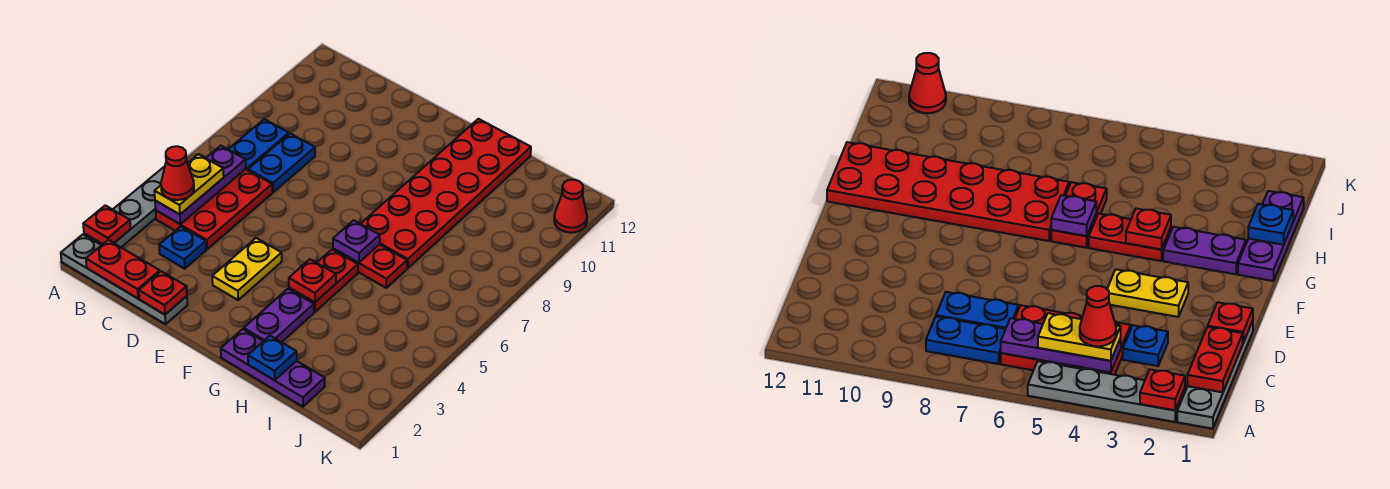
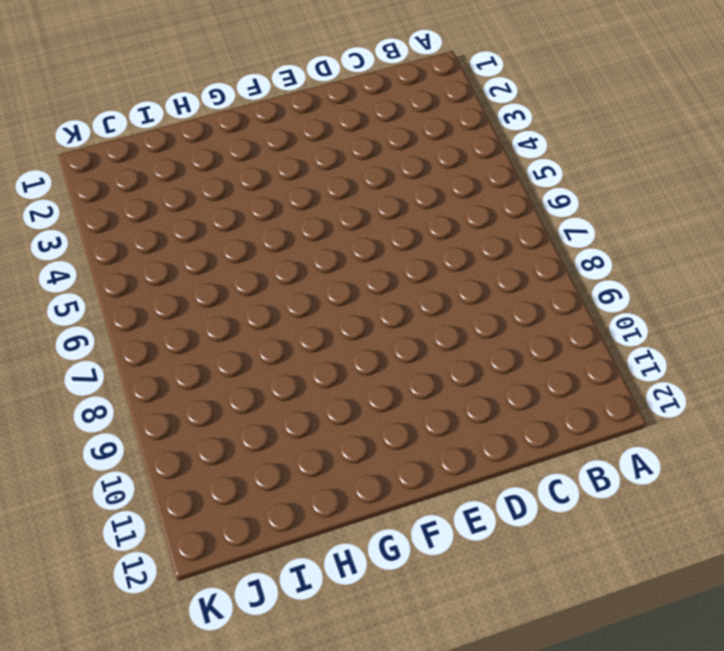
none -> grey plate A1:D1 level 1
none -> grey plate A2:A5 level 1
none -> red plate B4:C6 level 1

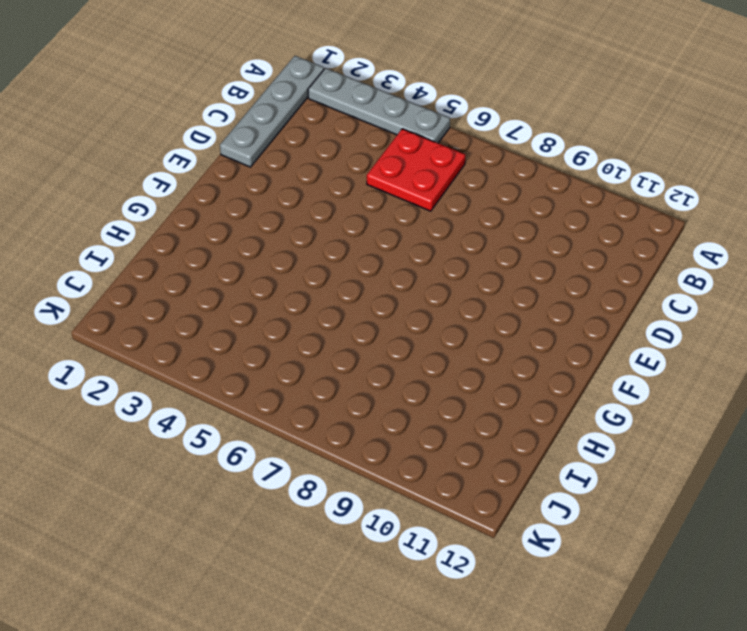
red plate B5:C6 level 1 -> red plate B4:C6 level 1
none -> blue plate B7:B8 level 1
none -> blue plate C3 level 1
none -> blue plate C7:C8 level 1

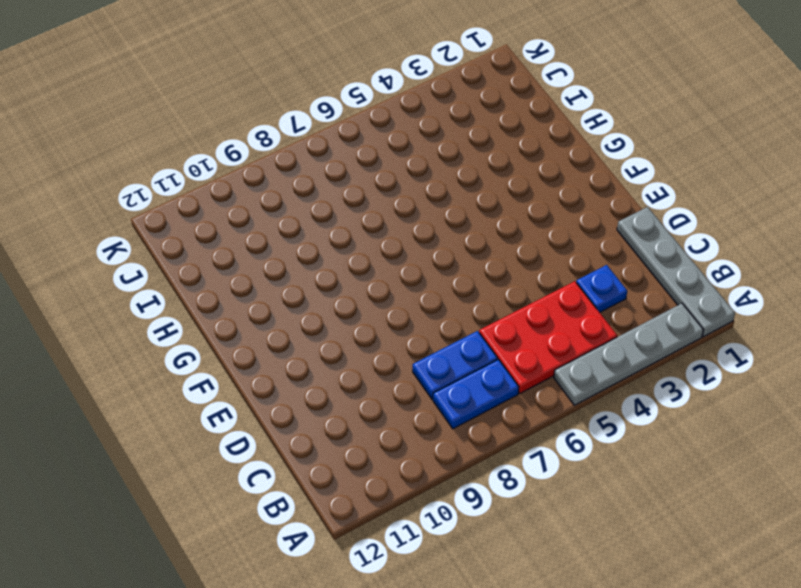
none -> yellow plate E3:E4 level 1
none -> purple plate G1:I1 level 1
none -> purple plate G2:G3 level 1

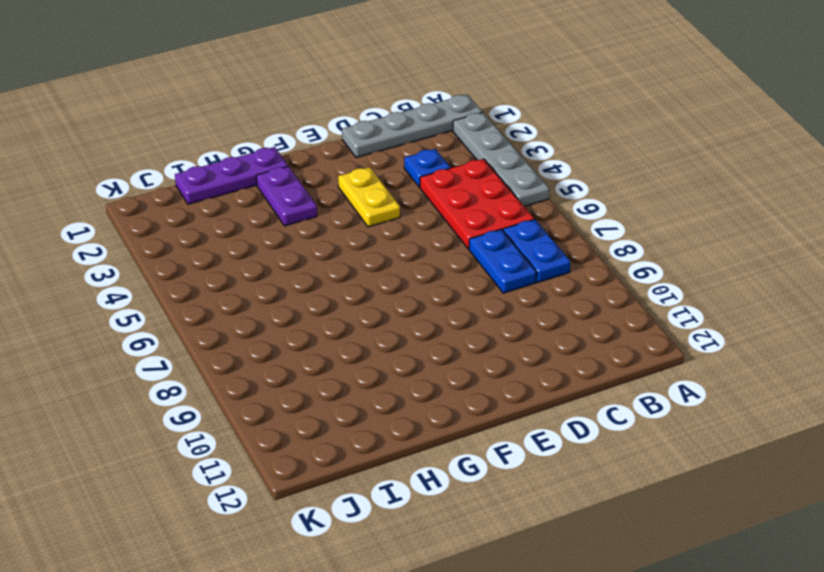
none -> red plate G4:G5 level 1
none -> red plate G6:H6 level 1
none -> red plate G7:H12 level 1

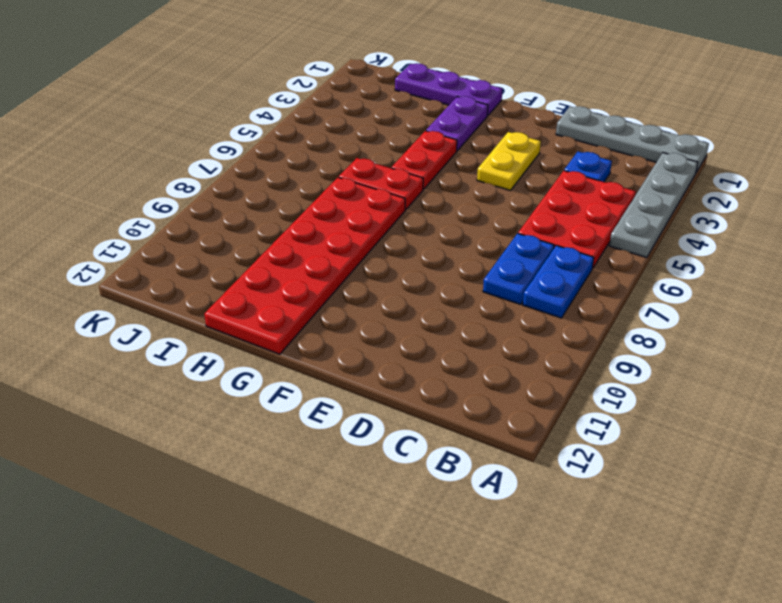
none -> red cone K11 level 1
none -> red plate A2 level 2
none -> red plate B1:C1 level 2

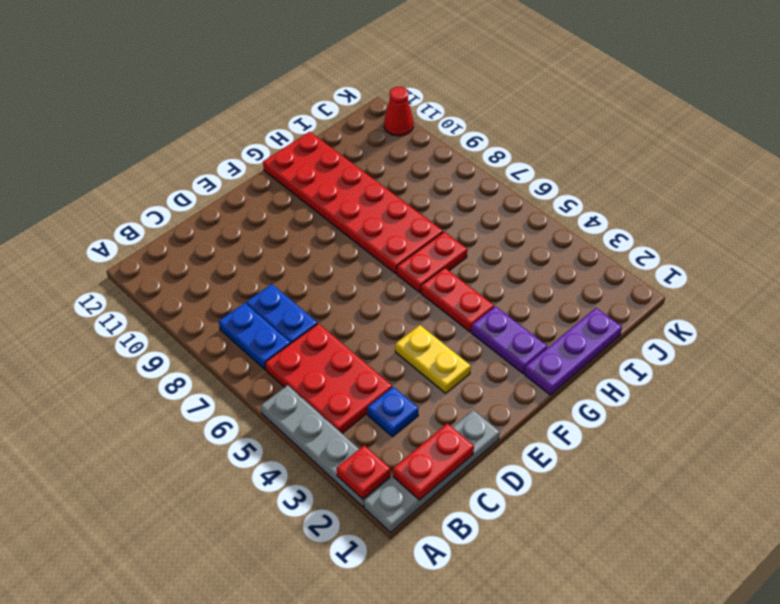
none -> purple plate B4:B6 level 2
none -> red plate D1 level 2
none -> red plate G4 level 2

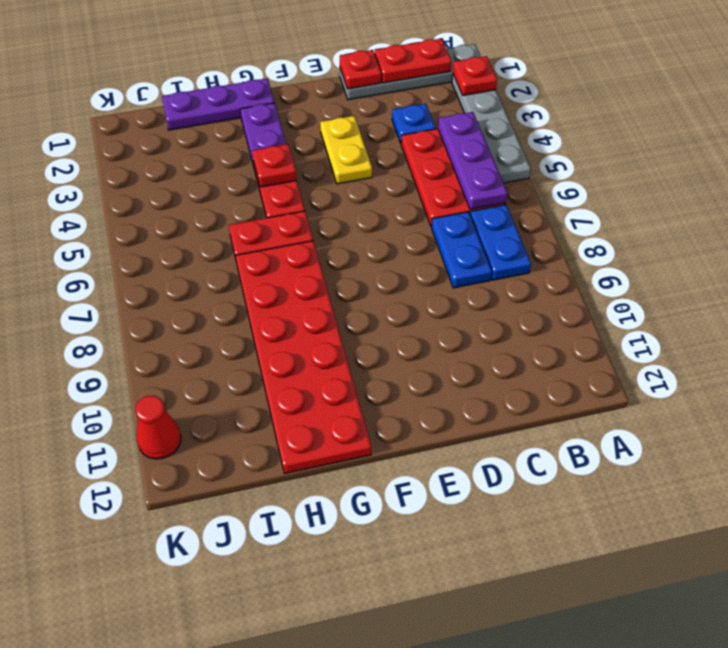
none -> purple plate G6 level 2
none -> blue plate H1 level 2
none -> yellow plate B4:B5 level 3

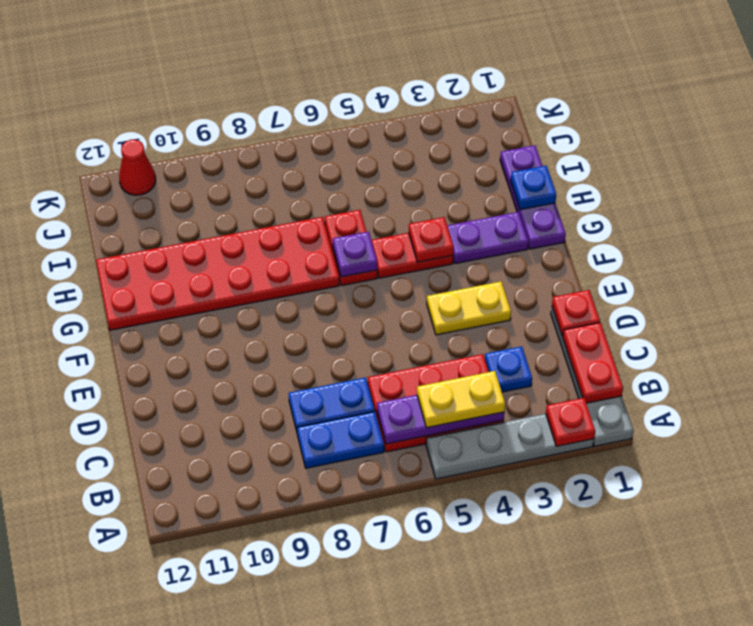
none -> red cone B4 level 4

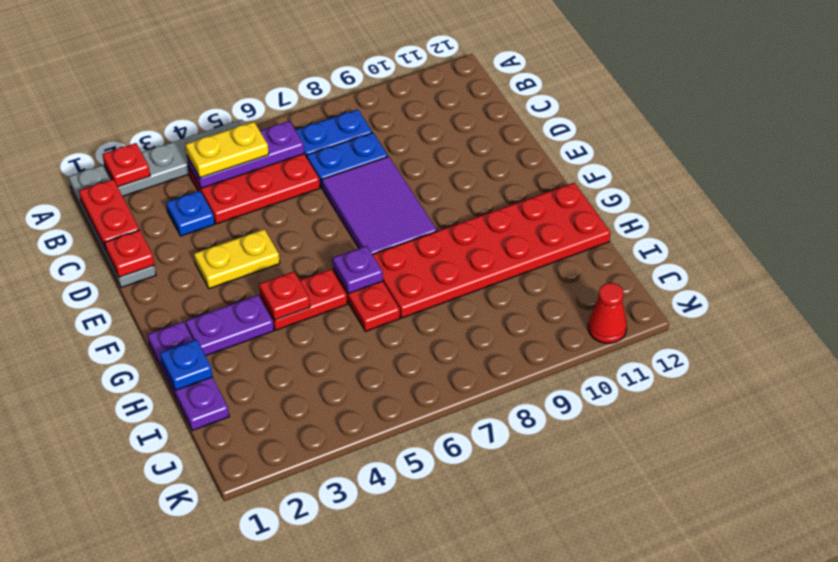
purple tile D7:F8 level 1 -> none
none -> red cone B4 level 4

